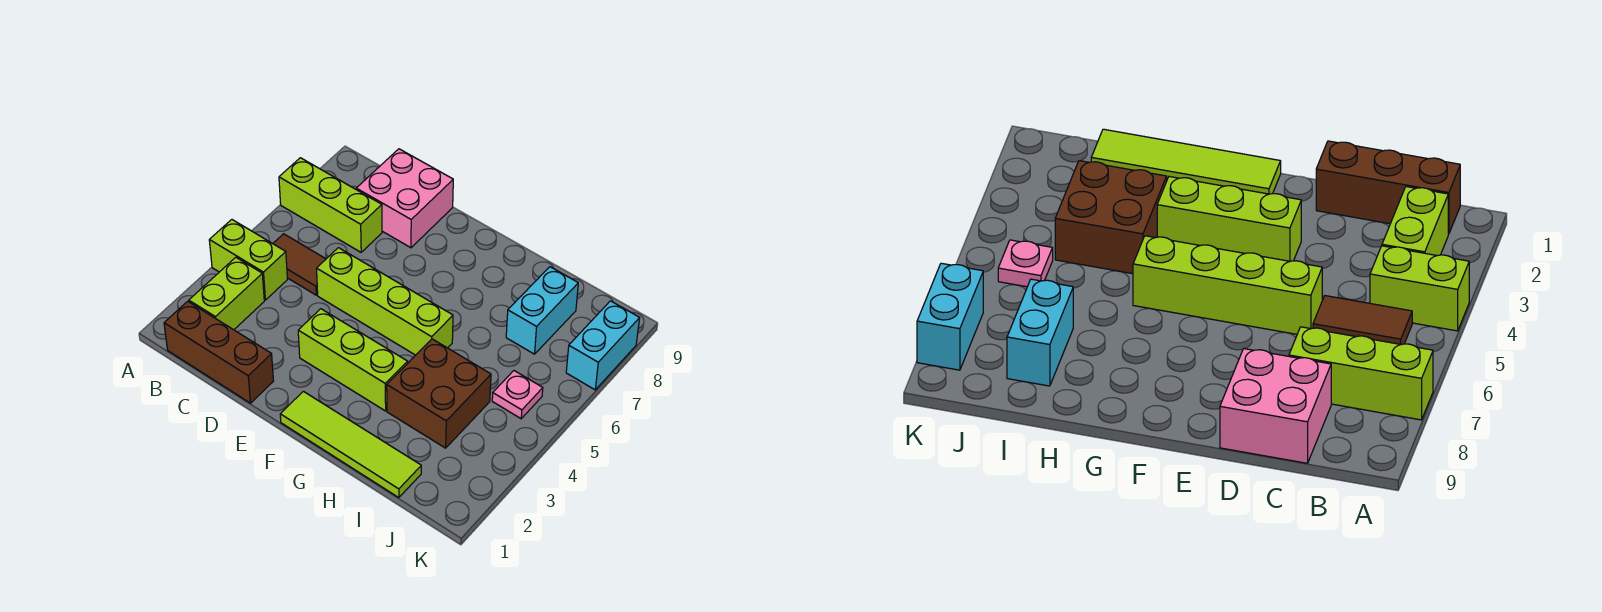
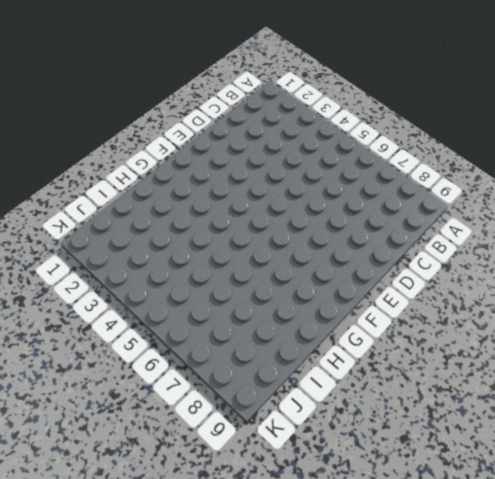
none -> lime brick A4:B4 level 1
none -> lime brick A7:C7 level 1
none -> brown brick B1:D1 level 1

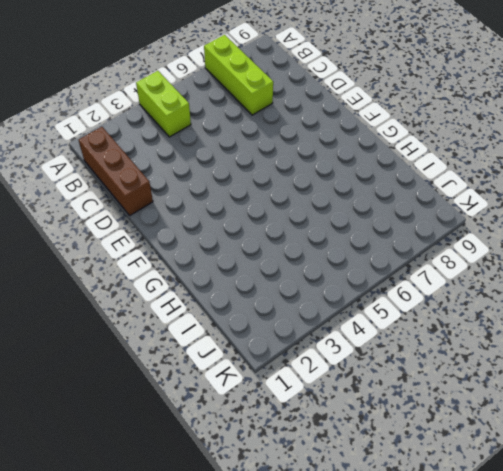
none -> lime brick B2:B3 level 1
none -> brown tile B5:C5 level 1
none -> pink brick C8:D9 level 1

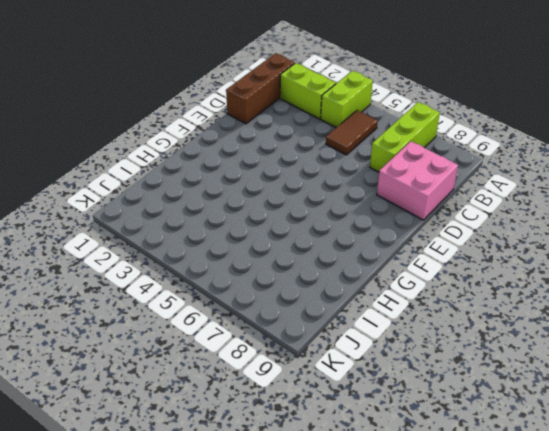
none -> lime brick D5:G5 level 1
none -> lime brick E3:G3 level 1
none -> lime tile F1:I1 level 1

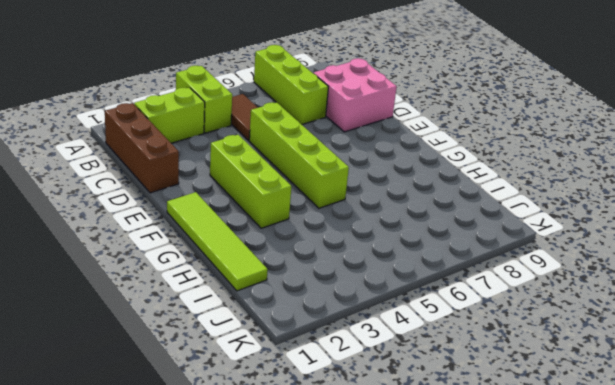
none -> brown brick H3:I4 level 1
none -> cyan brick I7:I8 level 1
none -> pink plate J5 level 1

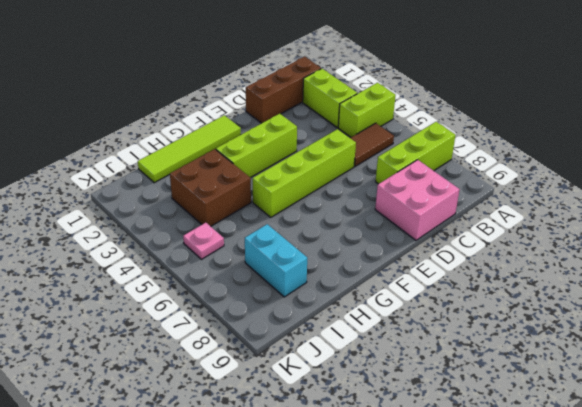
none -> cyan brick K7:K8 level 1

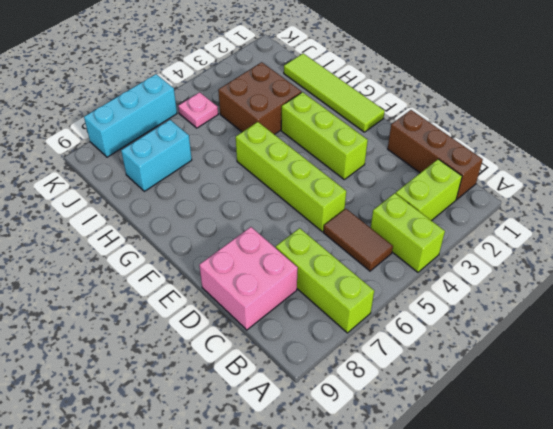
cyan brick K6:K8 level 1 -> cyan brick K7:K8 level 1

